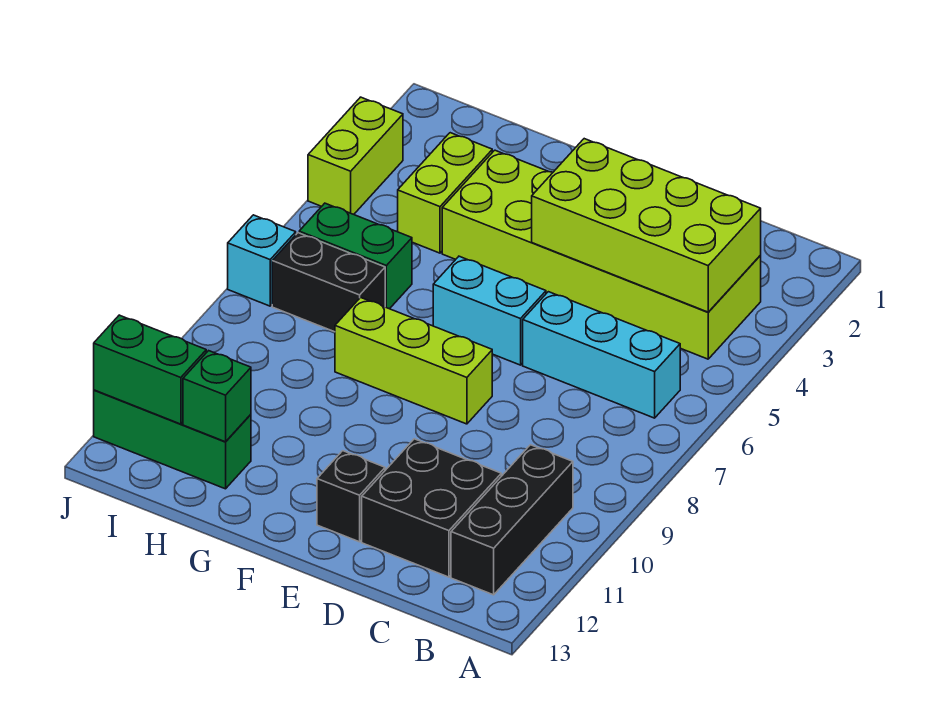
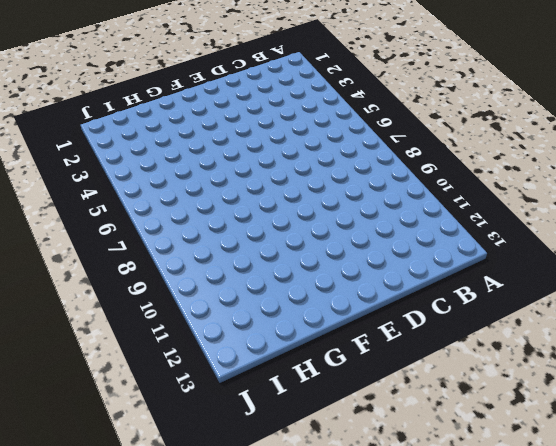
none -> lime brick B3:G4 level 1
none -> cyan brick B6:D6 level 1
none -> black brick B10:B12 level 1

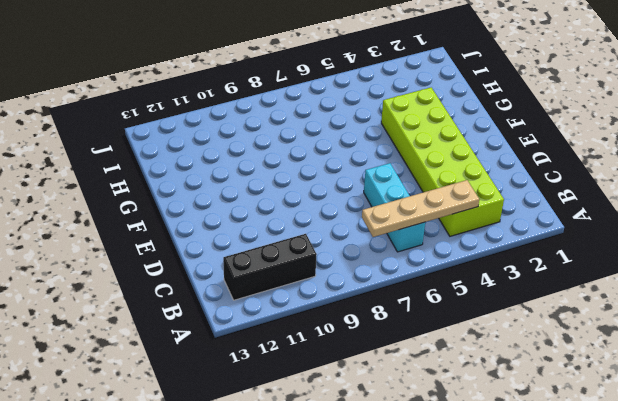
tan plate B4:B7 level 2 -> lime brick B3:E4 level 2
none -> black brick C11:D12 level 1
none -> cyan brick E6:F6 level 1
none -> lime brick E8:G8 level 1

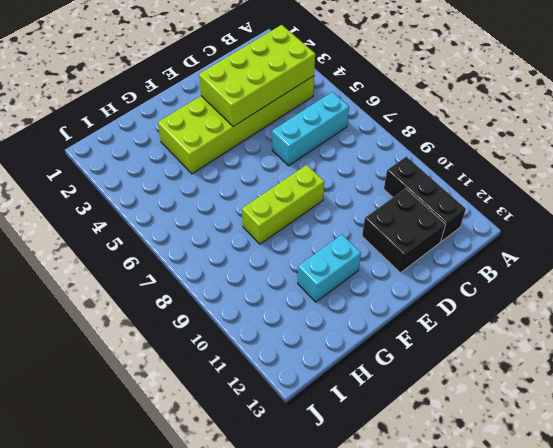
cyan brick F11:G11 level 1 -> cyan brick E6:F6 level 1
none -> black brick E12 level 1
none -> lime brick H3:H4 level 1
none -> green brick H6:I6 level 1

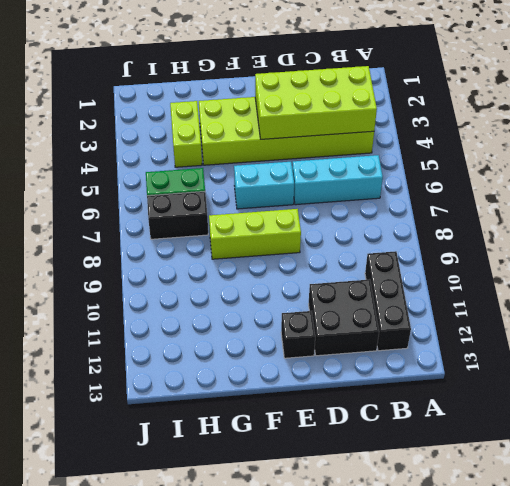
none -> green brick H12:J12 level 1
none -> lime brick J3:J4 level 1
none -> cyan brick J7 level 1

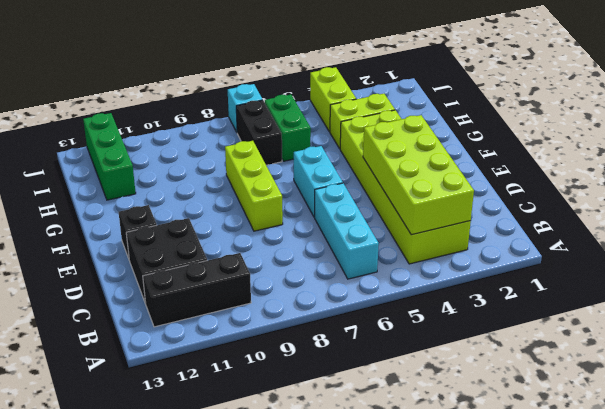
lime brick I4:J4 level 1 -> lime brick J3:J4 level 1
none -> green brick H12 level 2
none -> green brick I12:J12 level 2

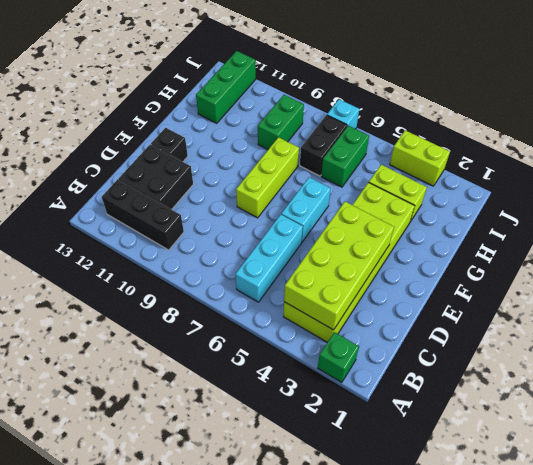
green brick A2 level 1 -> green brick H12 level 2
green brick H9:I9 level 1 -> green brick I12:J12 level 2

